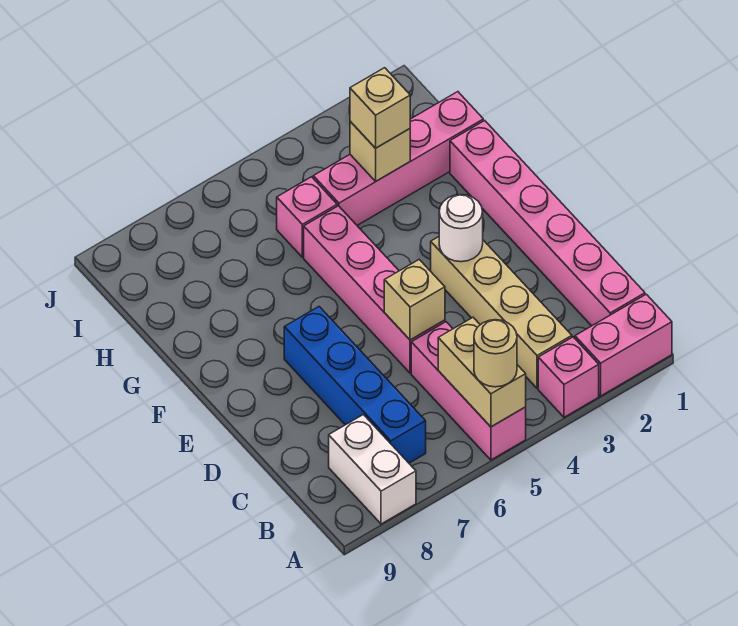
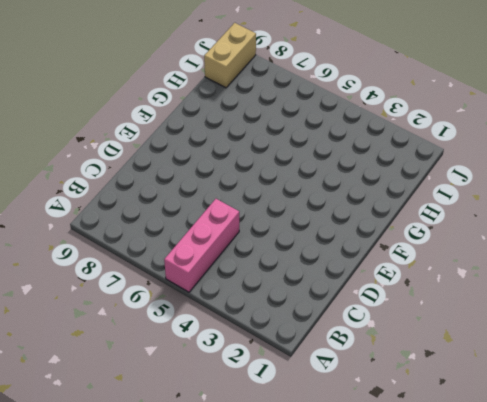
tan brick I9:J9 level 1 -> tan brick A5:B5 level 2
none -> pink brick A1:A2 level 1
none -> pink brick A3 level 1
none -> white brick A8:B8 level 1

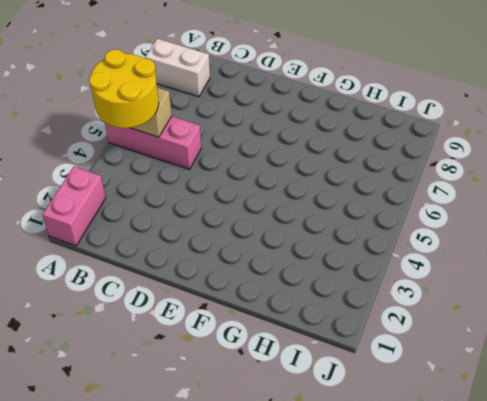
yellow round brick A4:B5 level 3 -> tan round brick A5 level 3
none -> pink brick A3 level 1
none -> pink brick B1:G1 level 1
none -> tan brick B3:E3 level 1

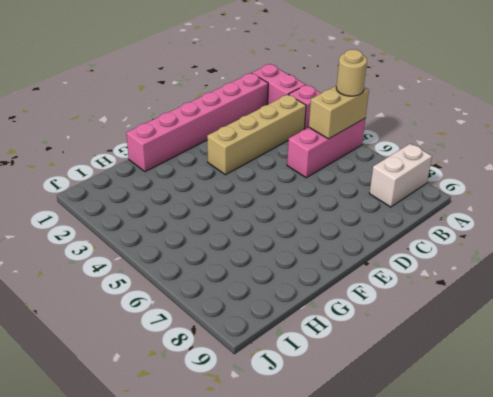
none -> blue brick B7:E7 level 1
none -> pink brick D5:G5 level 1
none -> pink brick H1:H4 level 1

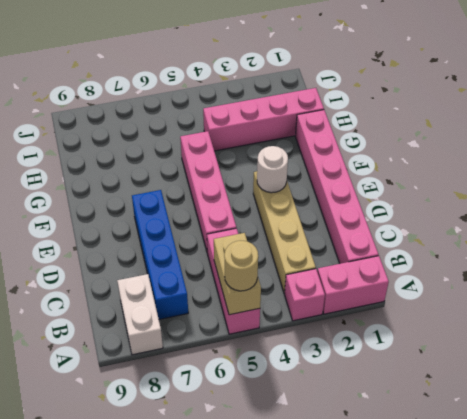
none -> pink brick H5 level 1
none -> tan brick D5 level 2
none -> tan brick H3 level 2

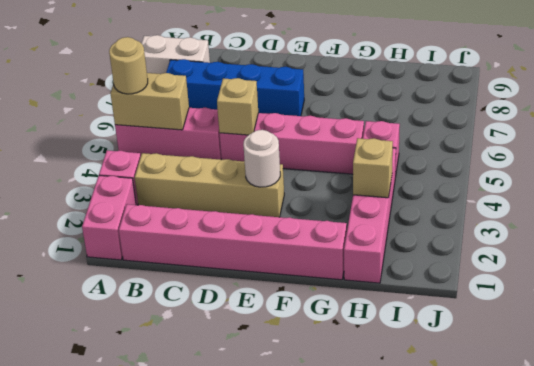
none -> tan brick H3 level 3

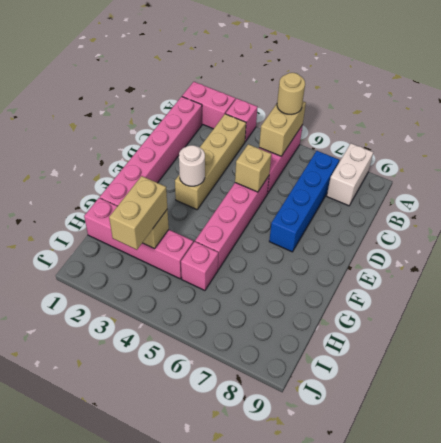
tan brick H3:I3 level 3 -> tan brick H3 level 3

